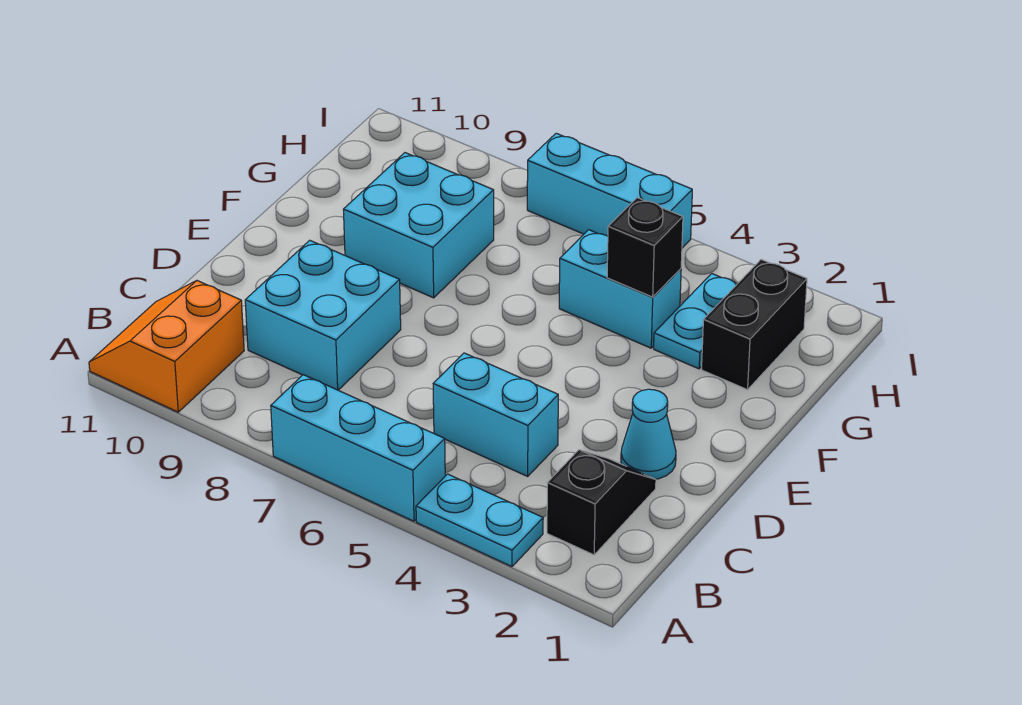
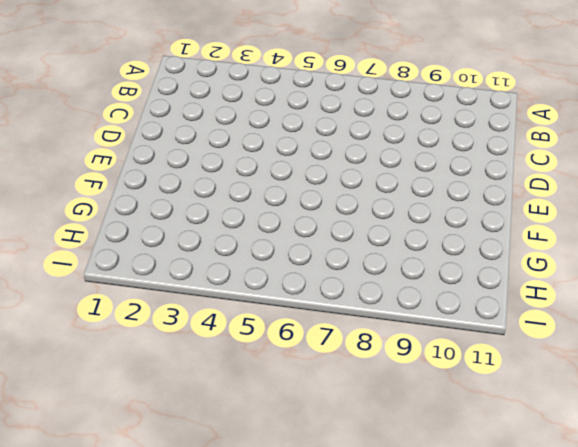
none -> cyan plate A3:A4 level 1
none -> cyan brick A5:A7 level 1
none -> orange slope A10:B11 level 1 top 10

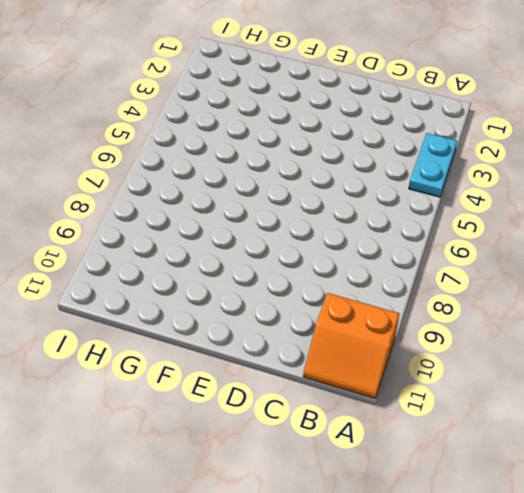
none -> cyan brick A5:A7 level 1
none -> black slope B2:C2 level 1 top B
none -> cyan brick C4:C5 level 1

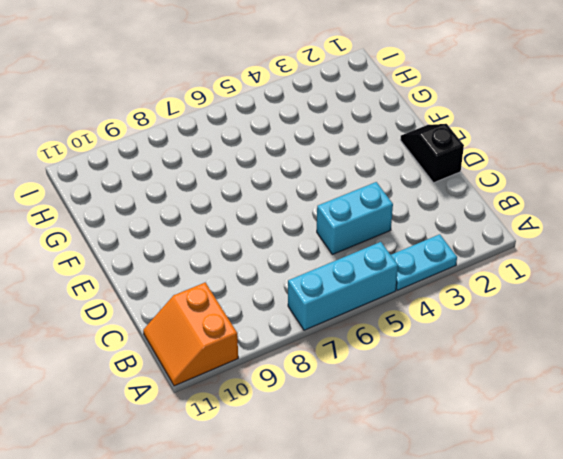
black slope D1:E1 level 1 top D -> black slope B2:C2 level 1 top B
none -> cyan brick C8:D9 level 1
none -> cyan cone D2 level 1
none -> cyan brick F8:G9 level 1

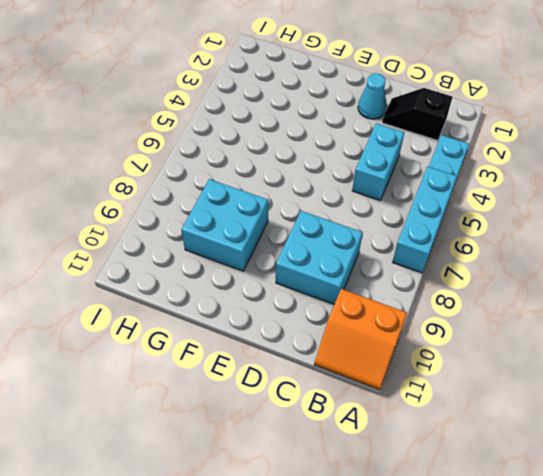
none -> black brick G2:H2 level 1
none -> cyan plate G3:H3 level 1
none -> cyan brick G4:G5 level 1

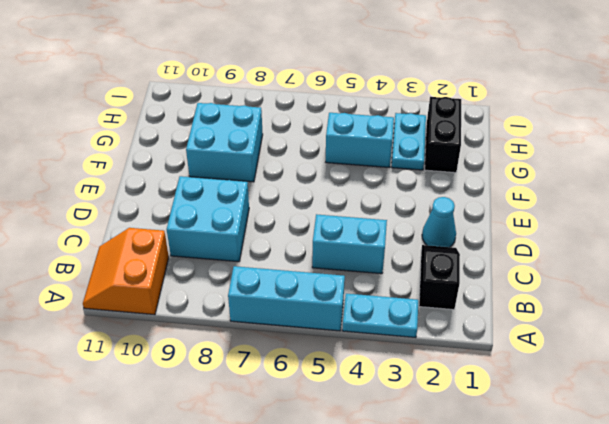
none -> cyan brick I5:I7 level 1
none -> black brick G4 level 2

